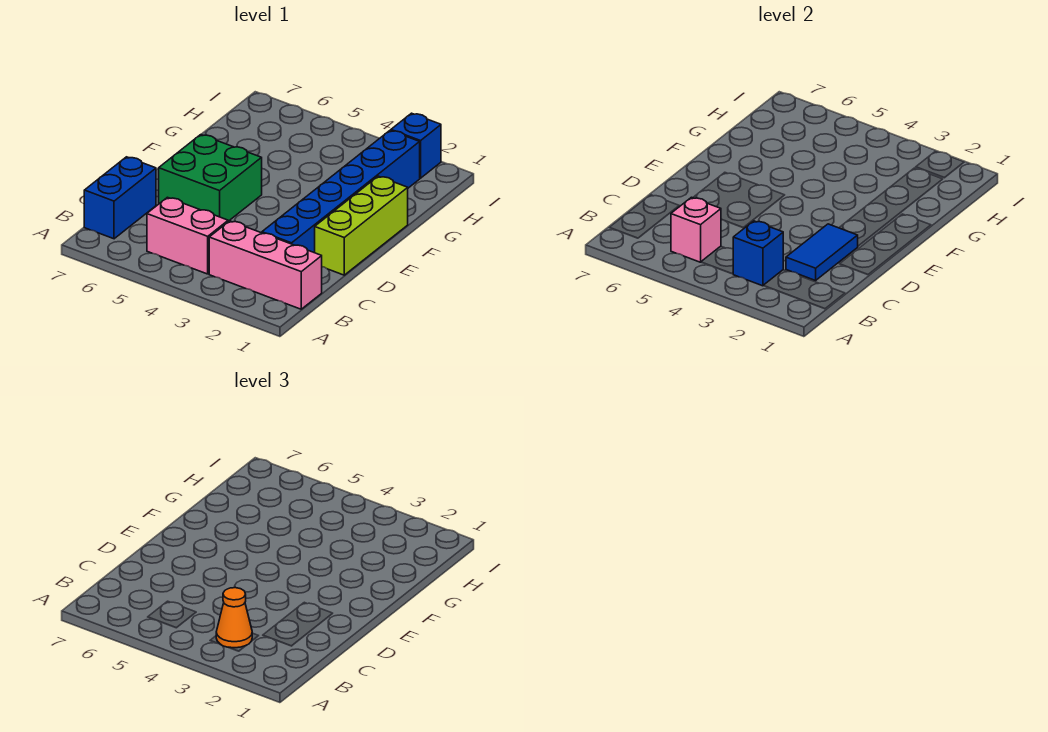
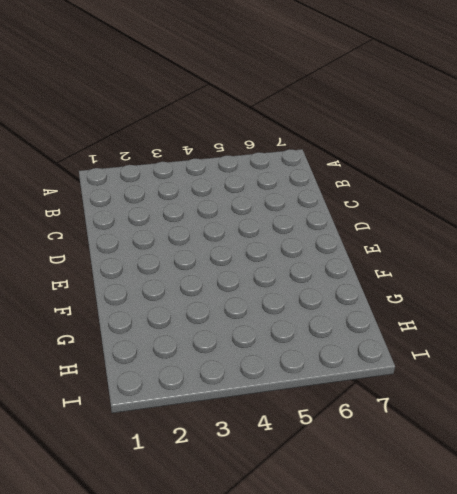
none -> pink brick B1:B3 level 1
none -> pink brick B4:B5 level 1

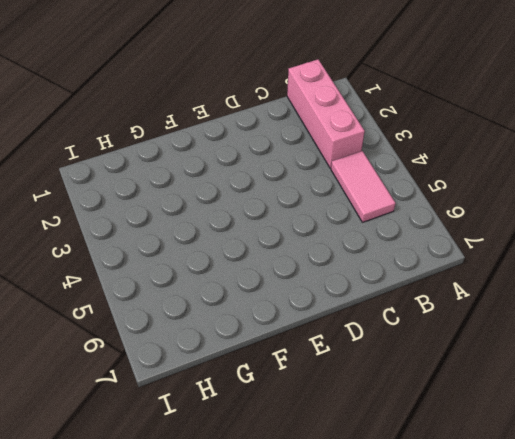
pink tile B4:B5 level 1 -> pink brick B4:B5 level 1
none -> blue brick B7:C7 level 1
none -> blue brick C2:H2 level 1

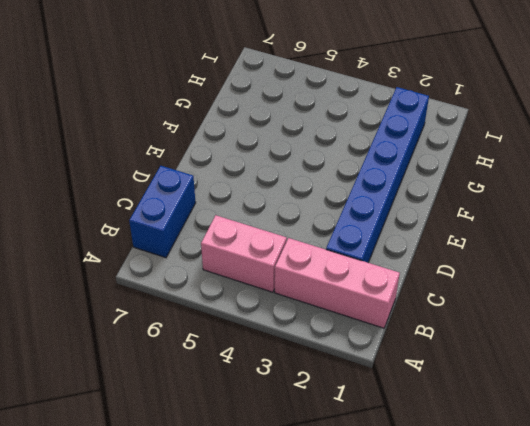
none -> lime brick D1:F1 level 1
none -> green brick D5:E6 level 1

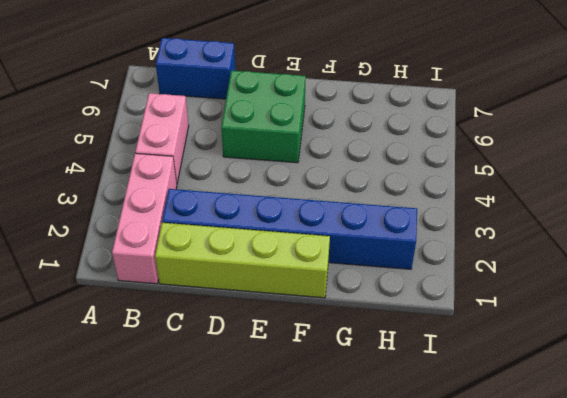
lime brick C1:F1 level 1 -> lime brick D1:F1 level 1
none -> blue brick I2 level 1
none -> blue brick B3 level 2

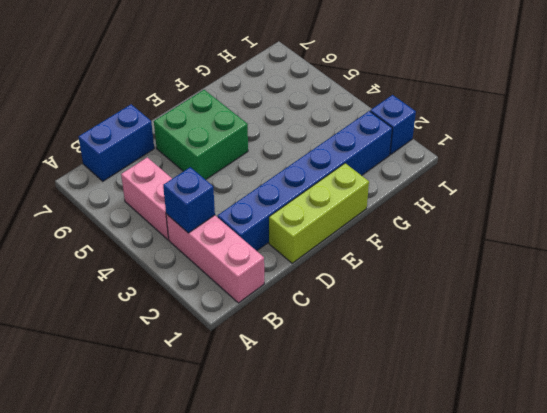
none -> pink brick B5 level 2
none -> blue tile C2:D2 level 2

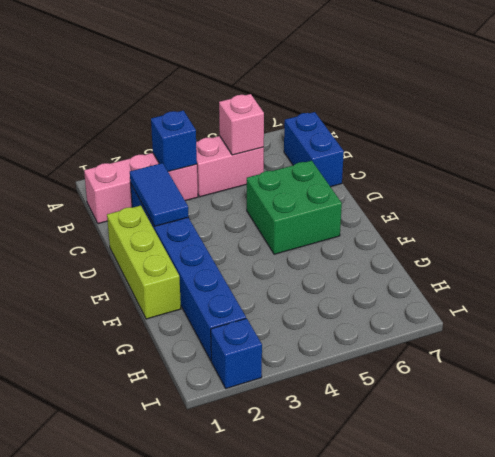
none -> orange cone B3 level 3

